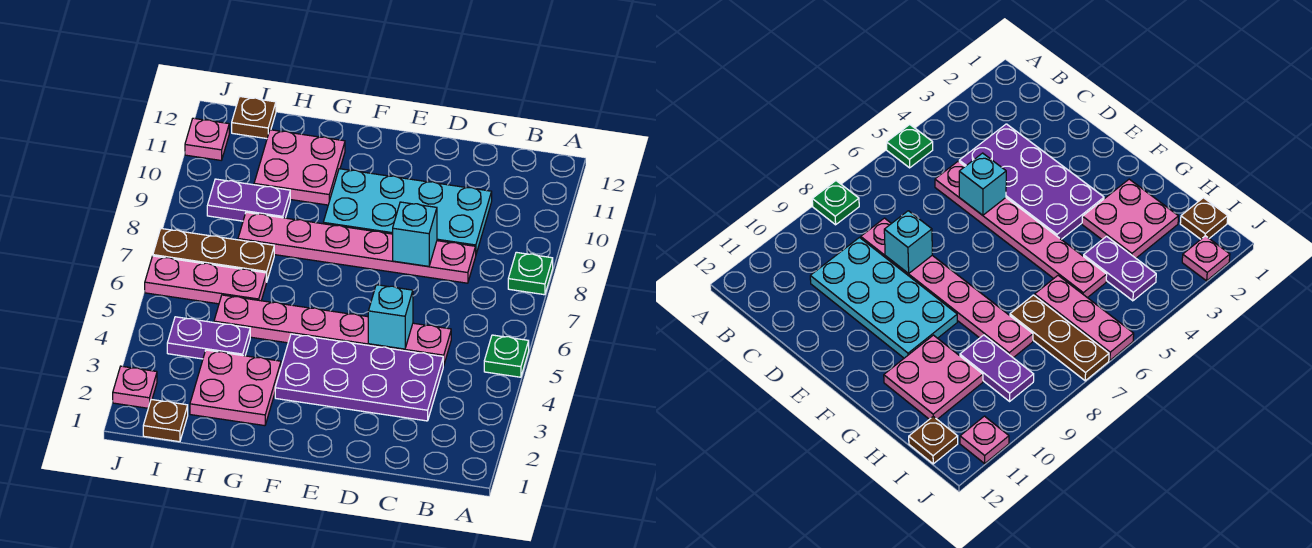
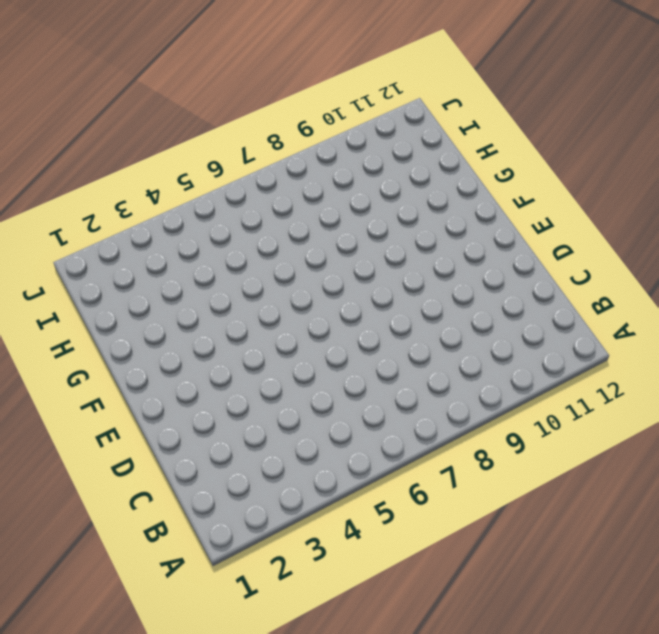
none -> green plate A5 level 1
none -> green plate A8 level 1
none -> purple plate C3:F4 level 1

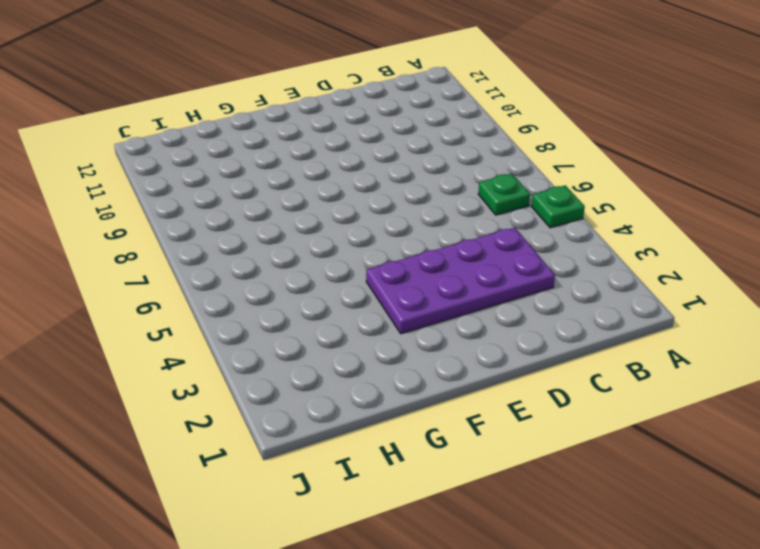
green plate B6 level 1 -> green plate A8 level 1
none -> pink plate C5:H5 level 1
none -> pink plate C8:H8 level 1
none -> cyan plate C9:F10 level 1

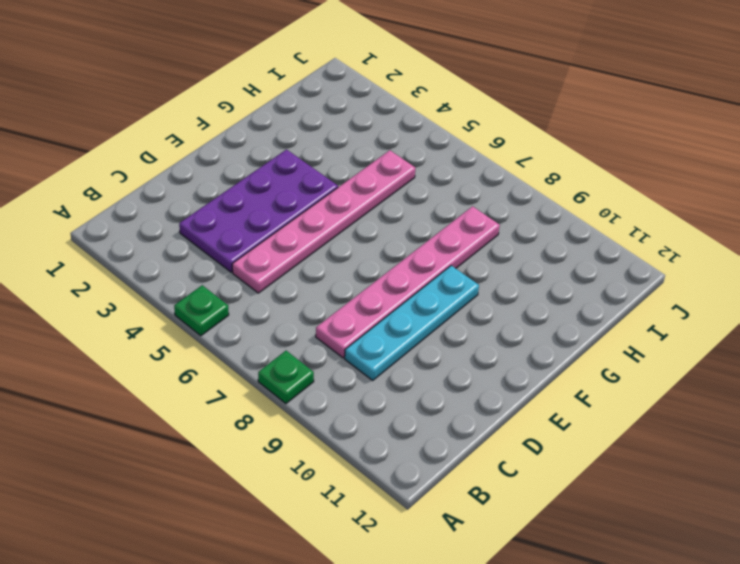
cyan plate C9:F9 level 1 -> cyan plate C9:F10 level 1
none -> pink plate G2:H3 level 1
none -> pink plate G10:H11 level 1
none -> purple plate H4:I4 level 1

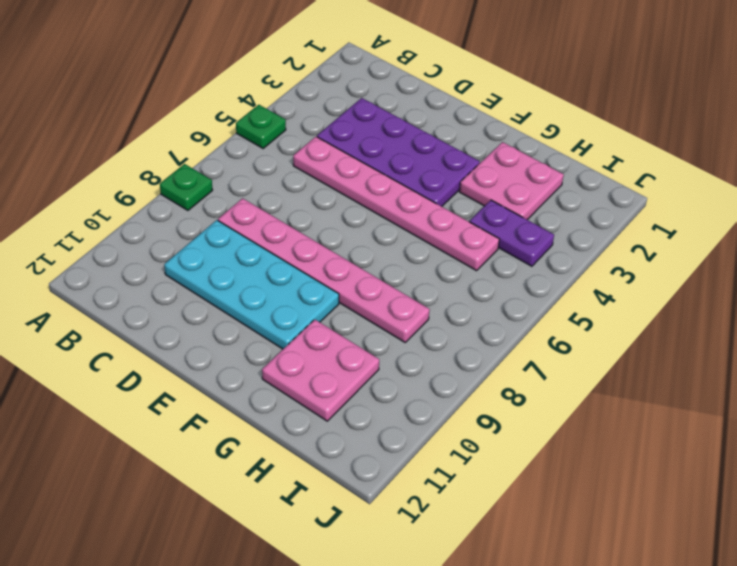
none -> pink plate H6:J6 level 1
none -> brown plate H7:J7 level 1
none -> purple plate H9:I9 level 1

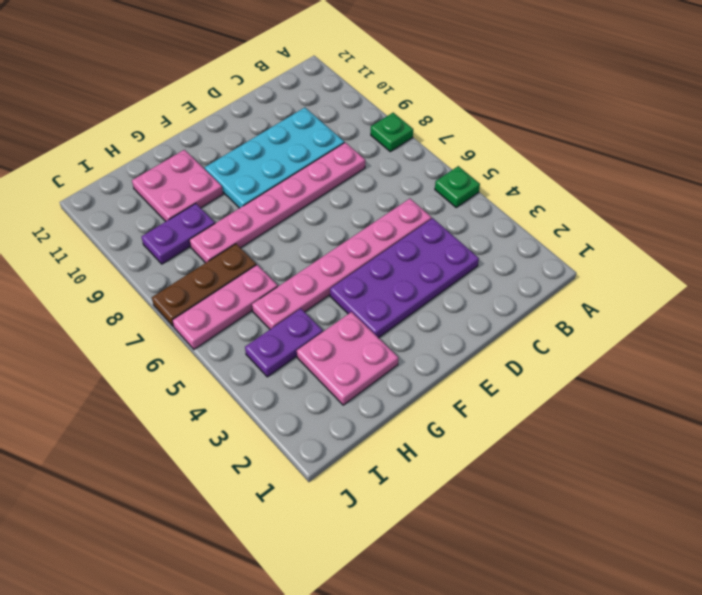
none -> brown plate I1 level 1
none -> brown plate I12 level 1
none -> pink plate J2 level 1

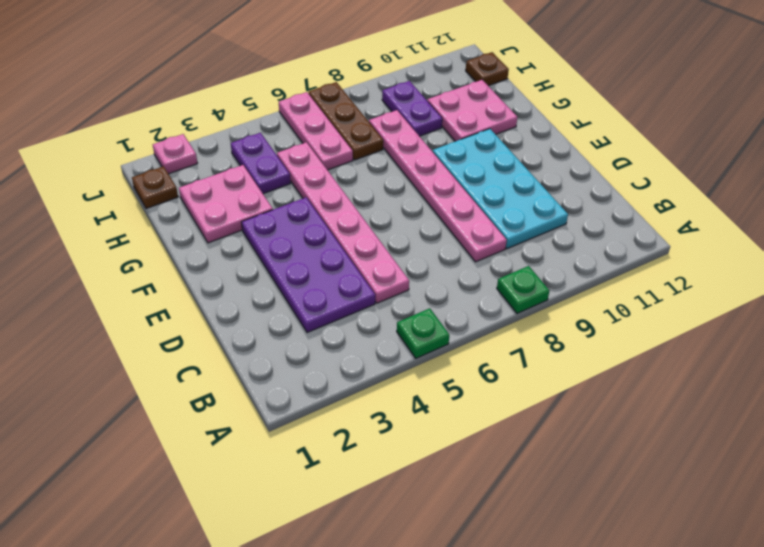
none -> pink plate J11 level 1
none -> cyan brick D5 level 2
none -> cyan brick D8 level 2

